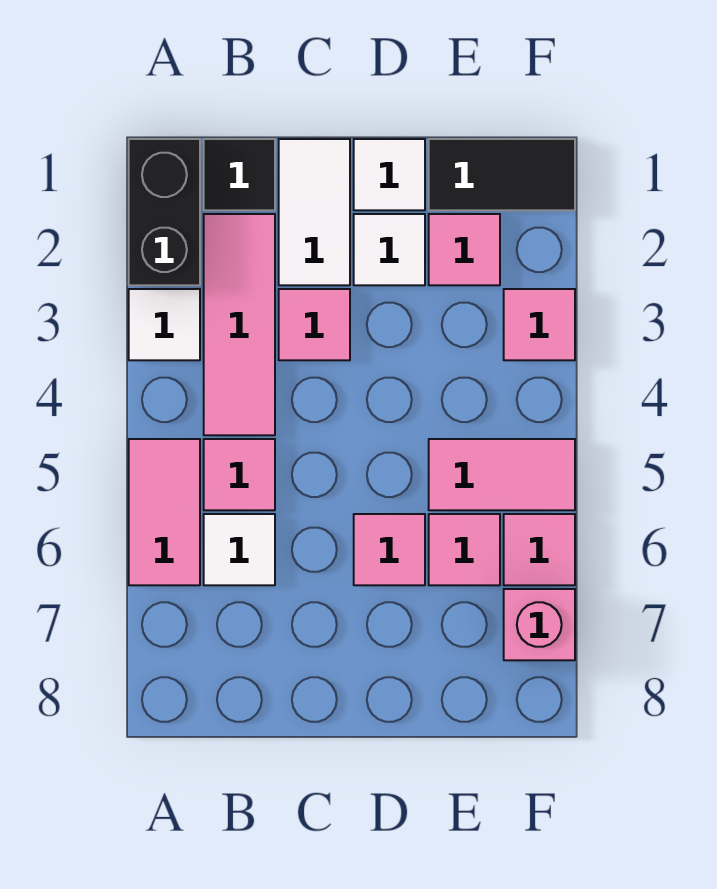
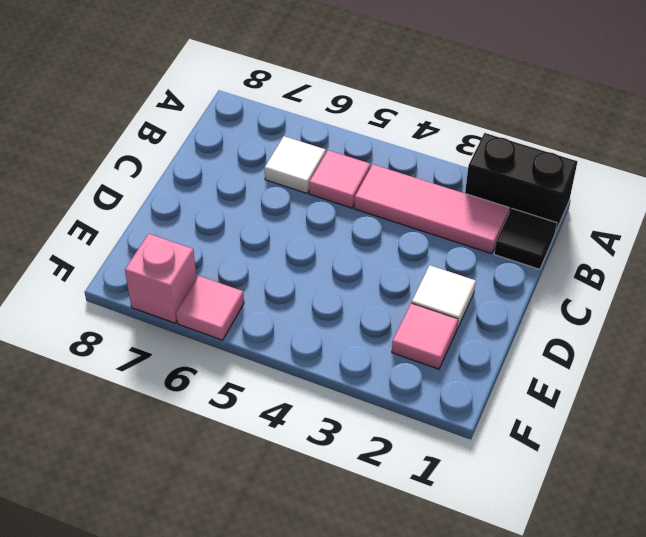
none -> white tile A3 level 1
none -> pink tile A5:A6 level 1
none -> white tile C1:C2 level 1

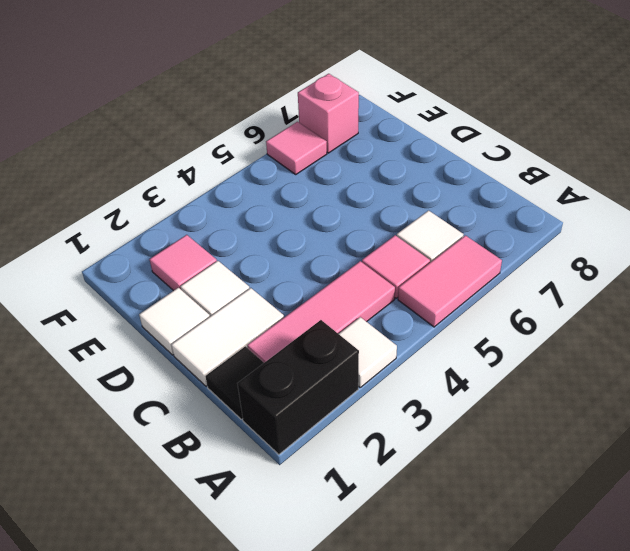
none -> pink tile C3 level 1
none -> pink tile D6 level 1
none -> black tile E1:F1 level 1

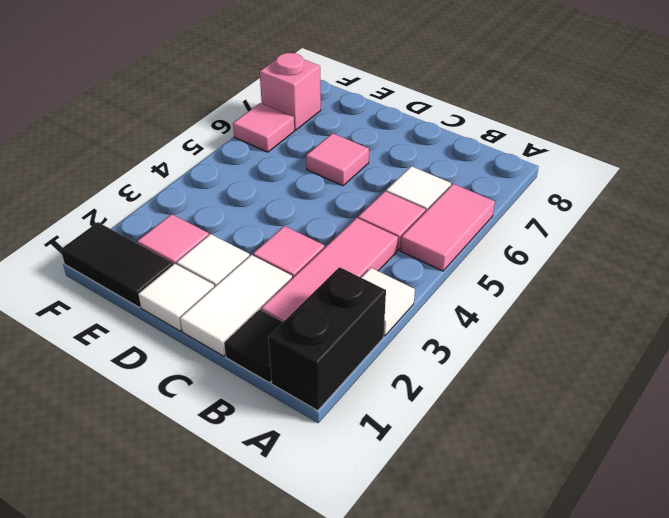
none -> pink tile E5:F5 level 1
none -> pink tile E6 level 1
none -> pink tile F3 level 1

